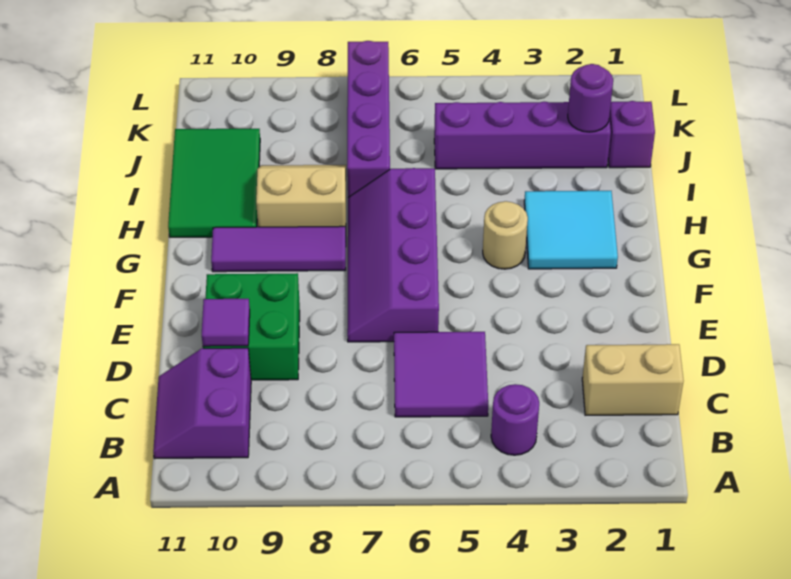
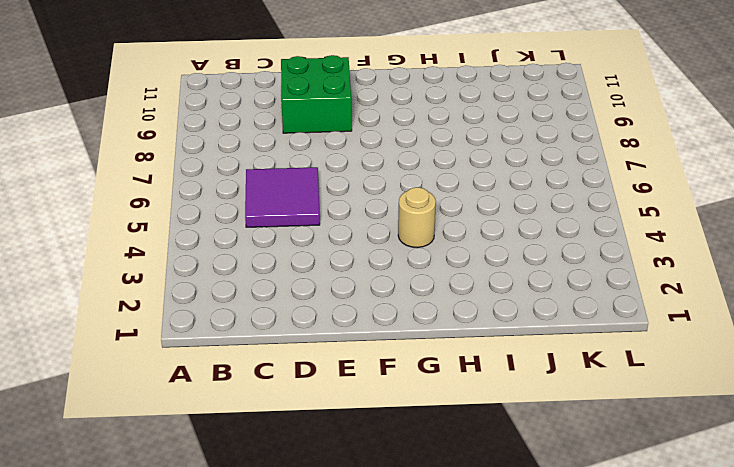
none -> purple round brick B4 level 1
none -> purple slope B10:C11 level 1 top 10
none -> tan brick C1:C2 level 1

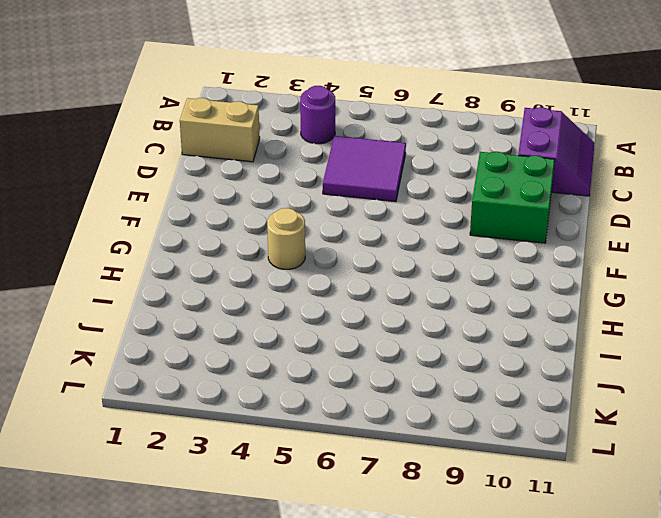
none -> purple slope E6:H7 level 1 top 6
none -> cyan tile G2:H3 level 1
none -> purple tile G8:G10 level 1

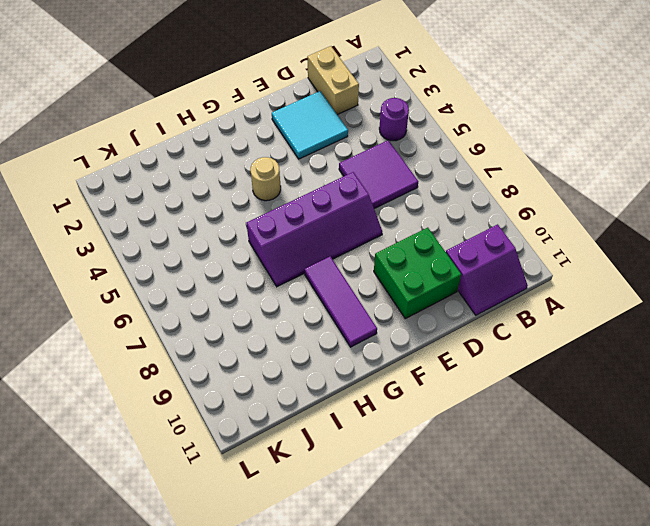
cyan tile D2:E3 level 1 -> cyan tile G2:H3 level 1
none -> tan slope H8:I9 level 1 top H
none -> green tile H10:J11 level 1
none -> purple brick I7:L7 level 1

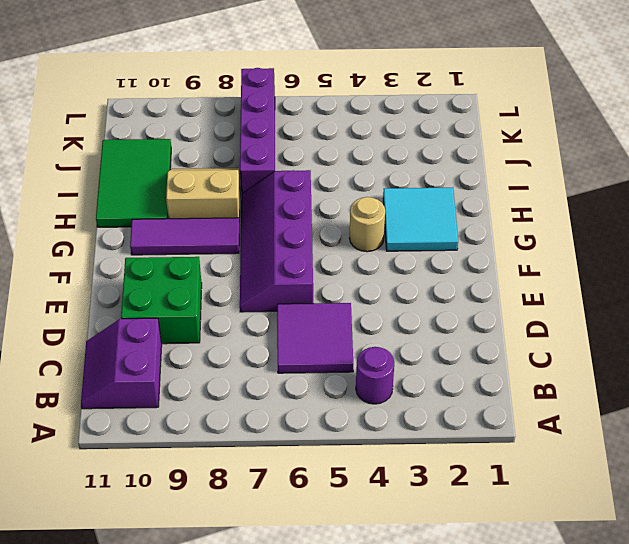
none -> tan brick C1:C2 level 1
none -> purple brick J1 level 1
none -> purple brick J2:J5 level 1

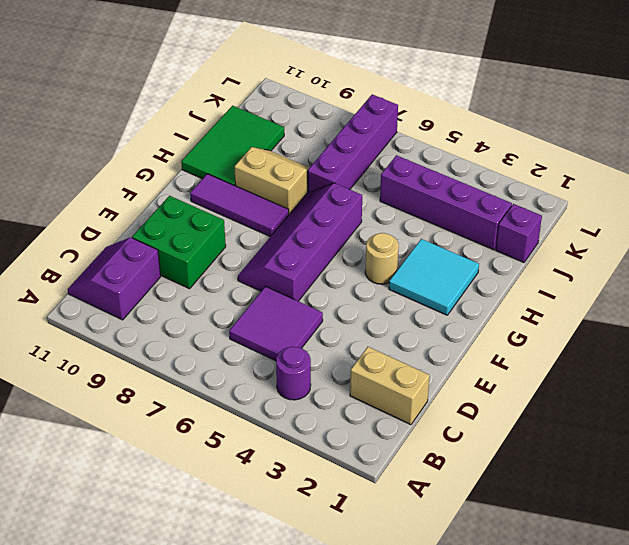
none -> purple tile D10 level 2
none -> purple round brick J2 level 2

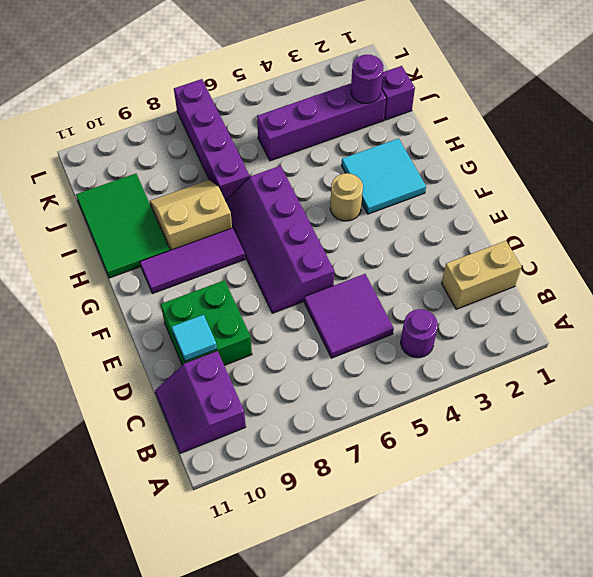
cyan tile D10 level 2 -> purple tile D10 level 2

